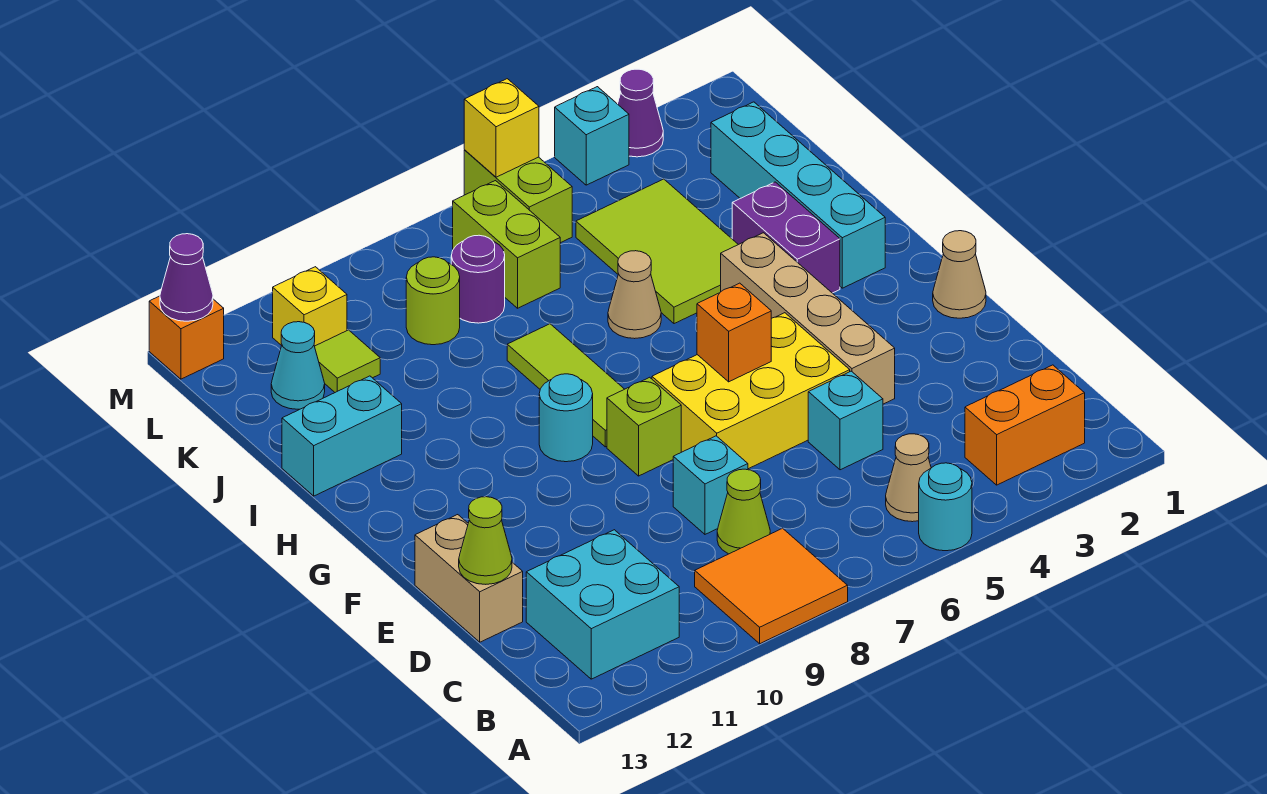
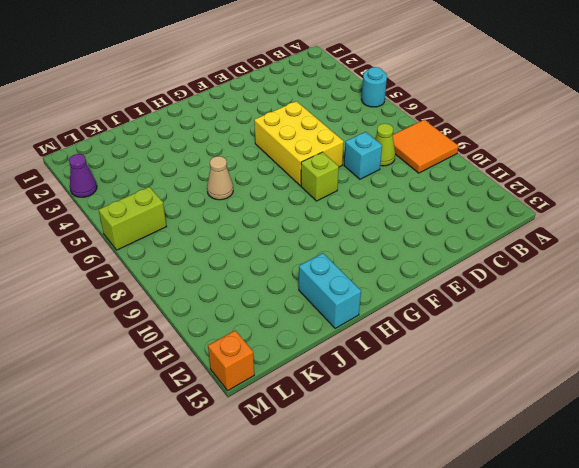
none -> orange brick B2:B3 level 1
none -> tan cone B5 level 1
none -> cyan brick B11:C12 level 1
none -> cyan brick D5 level 1

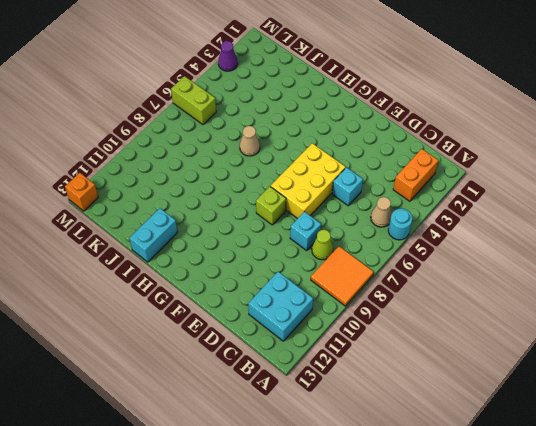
none -> tan brick D13:E13 level 1
none -> tan brick E4:H4 level 1
none -> tan cone F1 level 1
none -> lime tile G8:I8 level 1

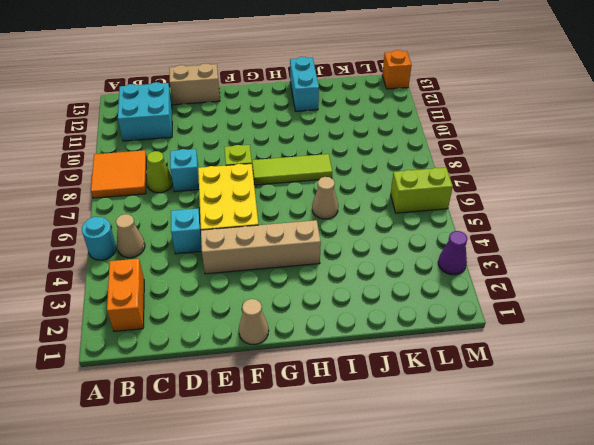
none -> cyan round brick G9 level 1
none -> cyan brick H2:K2 level 1
none -> purple brick H3:I3 level 1
none -> lime tile I4:K5 level 1

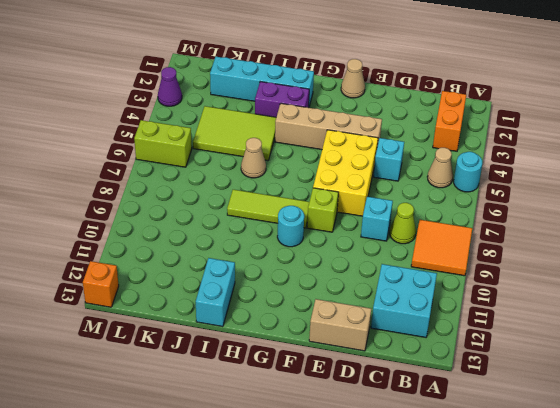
none -> lime brick K7:L7 level 1
none -> purple round brick K8 level 1
none -> lime round brick K9 level 1
none -> lime tile K11 level 1

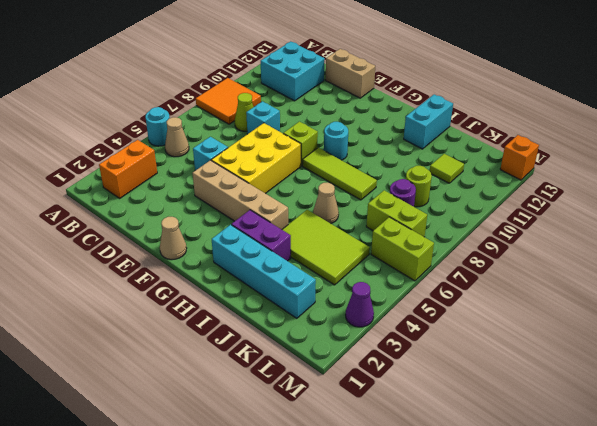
none -> cyan cone K12 level 1
none -> yellow brick L11 level 1
none -> cyan brick M4 level 1
none -> lime cone D13 level 2

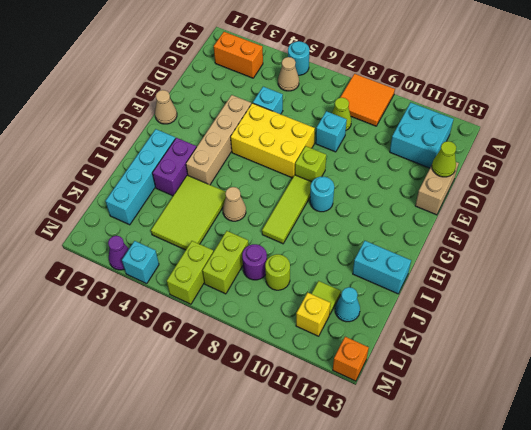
none -> orange brick F6 level 2
none -> yellow brick M6 level 2
none -> purple cone M13 level 2

